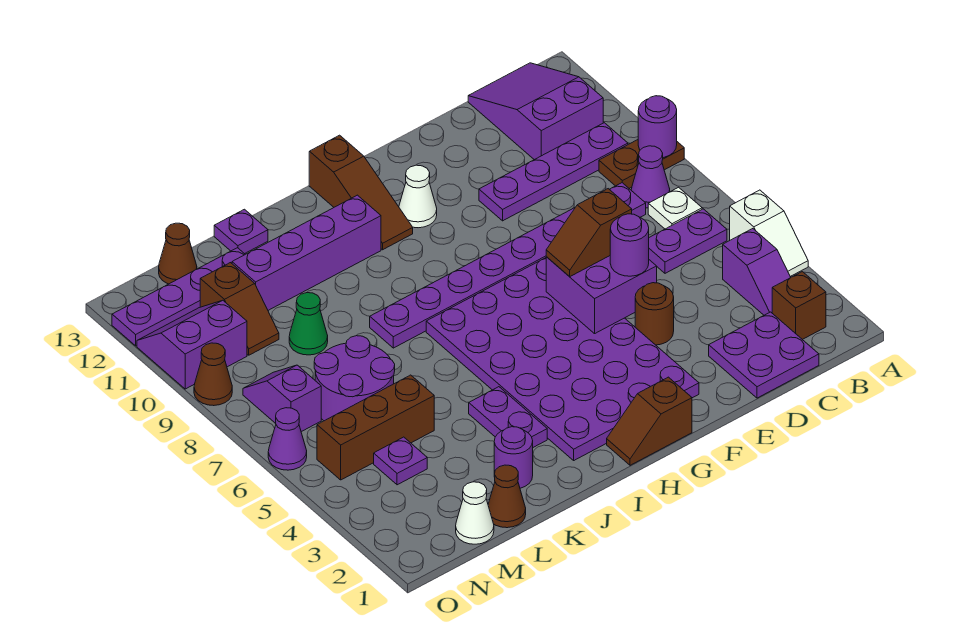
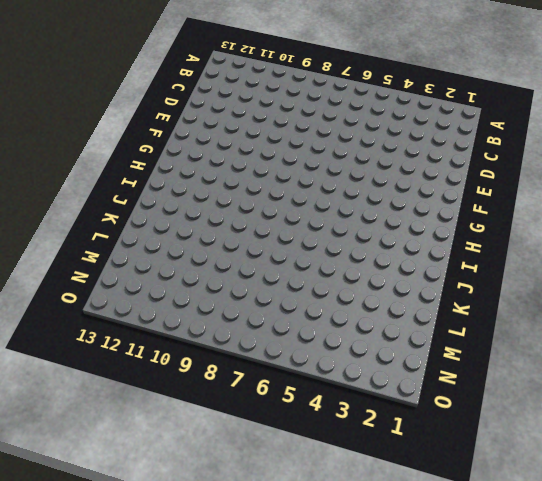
none -> white slope A4:A5 level 1 top 5
none -> brown plate A9:B9 level 1
none -> brown brick B2 level 1
none -> purple slope B3:B4 level 1 top 4

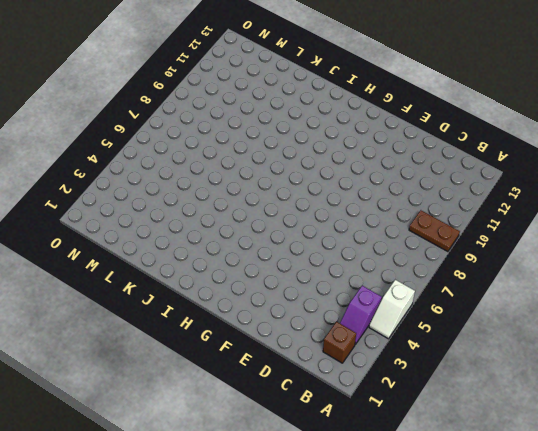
none -> purple plate B6:C6 level 1
none -> white plate B7 level 1
none -> purple cone B8 level 1
none -> purple plate B10:E10 level 1

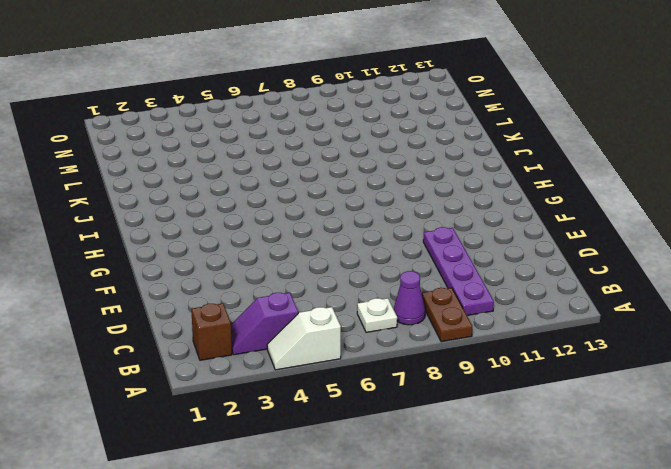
none -> purple plate B6:C6 level 1
none -> purple slope B11:C13 level 1 top 11
none -> purple plate C1:D2 level 1
none -> purple plate C8:J8 level 1

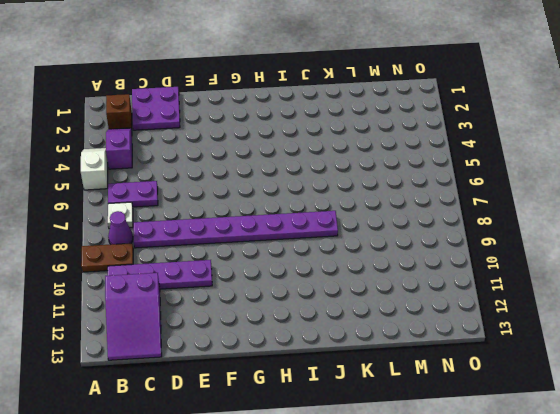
none -> brown round brick E4 level 1
none -> purple plate F2:I7 level 1
none -> brown slope G1:H1 level 1 top G
none -> white cone G11 level 1

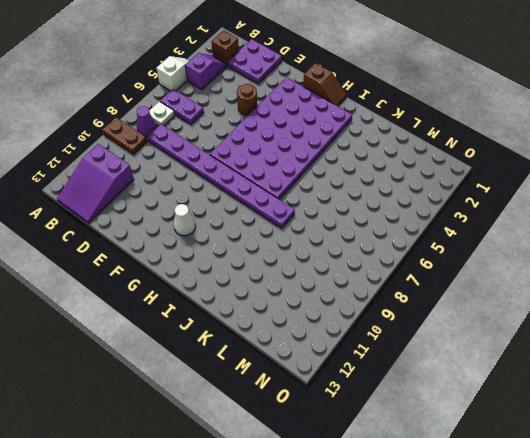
none -> purple plate B10:E10 level 1
none -> brown slope H11:H13 level 1 top 13
none -> purple brick I11:L11 level 1
none -> purple plate J3:J4 level 1

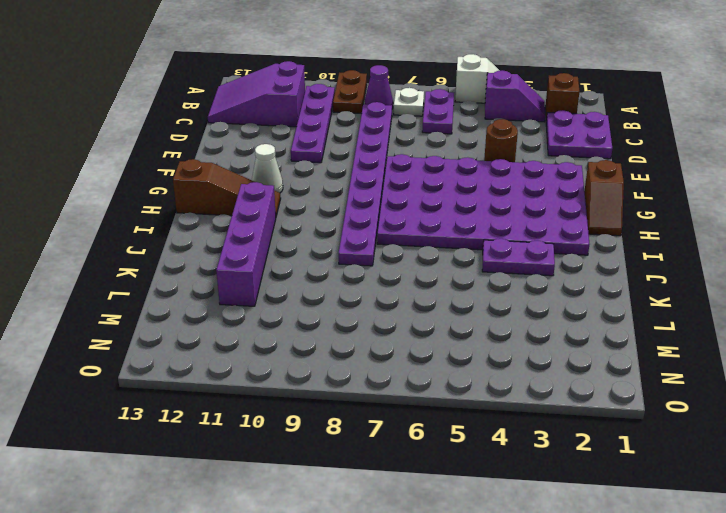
none -> purple round brick K2 level 1
none -> purple plate K13 level 1
none -> brown cone L1 level 1
none -> brown brick L5:N5 level 1

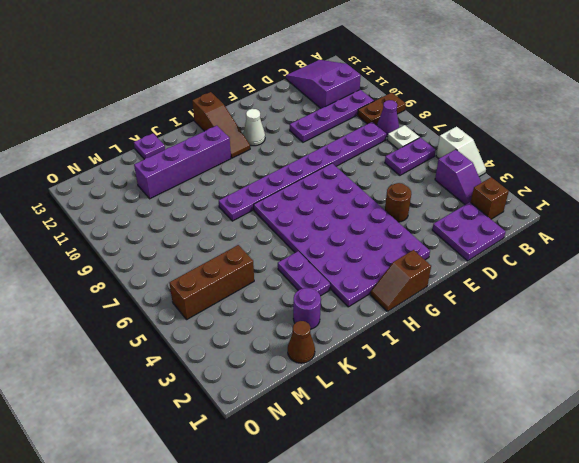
none -> purple round brick L6:M7 level 1
none -> green cone L9 level 1
none -> purple plate L12:O12 level 1
none -> white cone M1 level 1

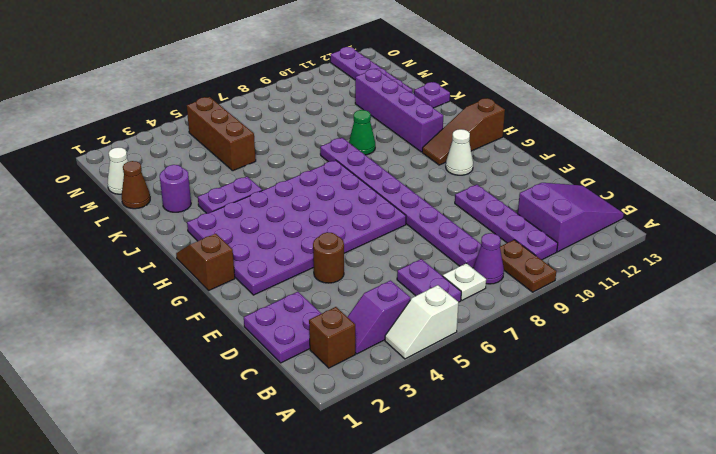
green cone J9 level 1 -> green cone L9 level 1
none -> purple round brick L6:M7 level 1
none -> purple plate M4 level 1
none -> brown slope M10:M11 level 1 top 11
none -> brown cone M13 level 1

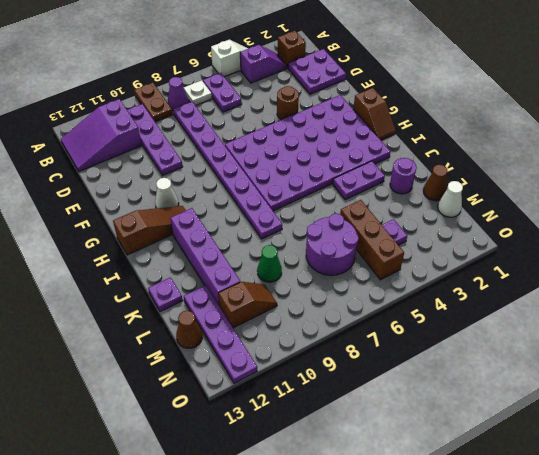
none -> purple slope N7:N8 level 1 top 7
none -> purple slope N10:O11 level 1 top 10
none -> purple cone O6 level 1
none -> brown cone O9 level 1

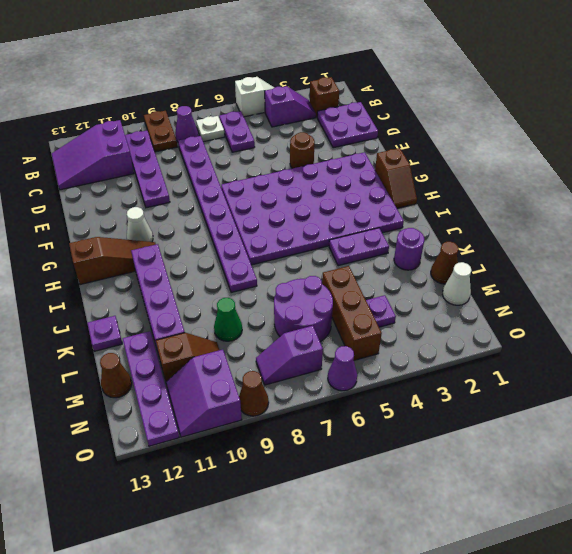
none -> purple round brick A9 level 2
none -> purple brick E5:F6 level 2
none -> purple round brick E5 level 3
none -> brown slope E6:F6 level 3 top E

